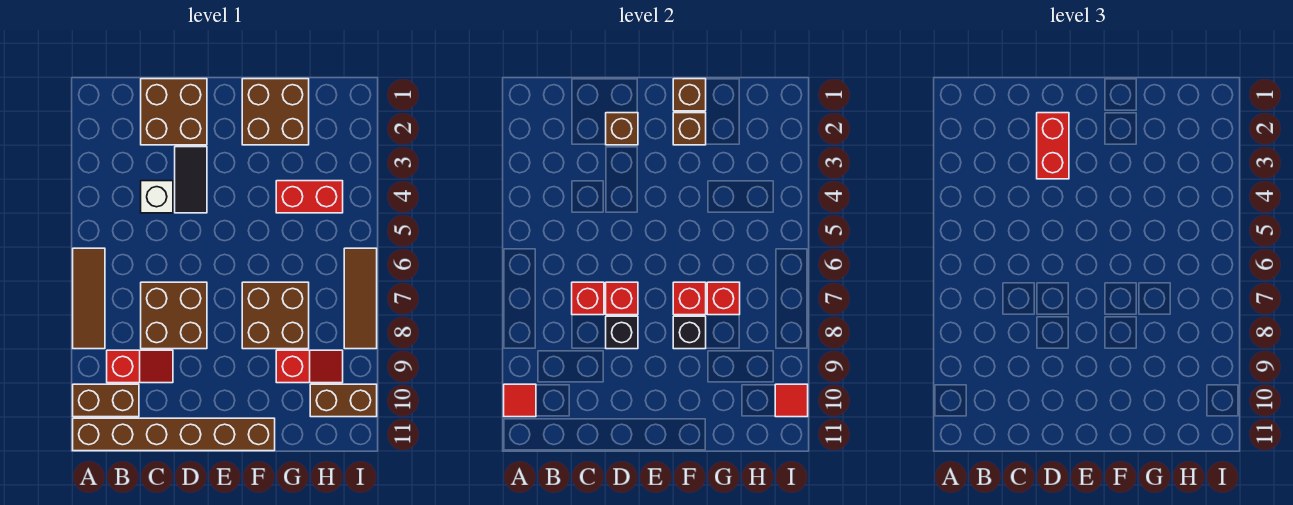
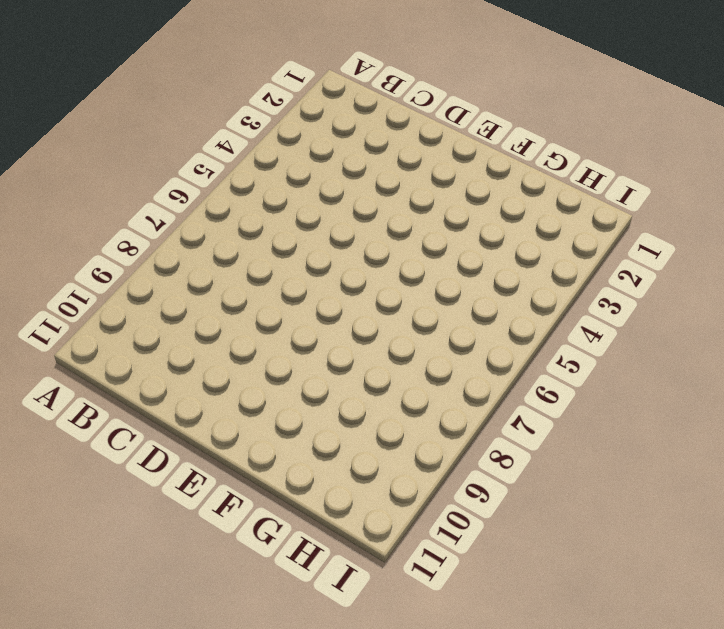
none -> brown tile A6:A8 level 1
none -> brown brick A10:B10 level 1
none -> brown brick A11:F11 level 1

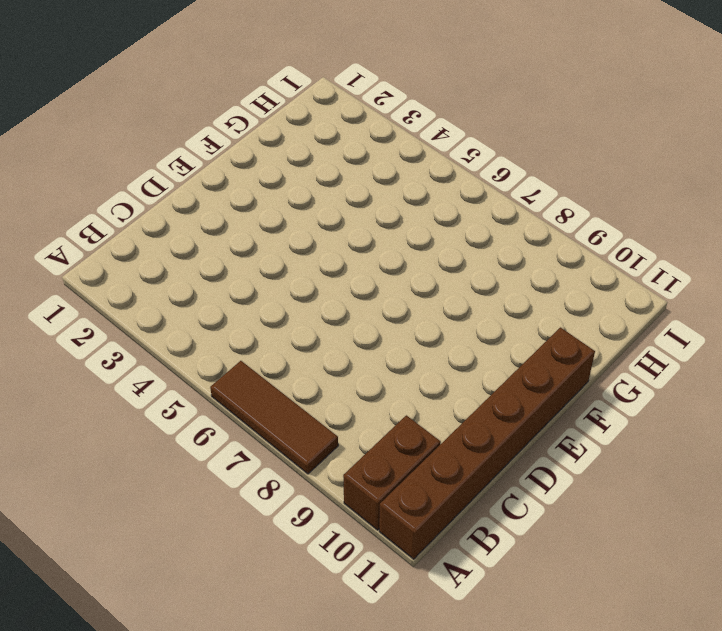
none -> red slope B9:C9 level 1 top B
none -> brown brick C1:D2 level 1
none -> white brick C4 level 1

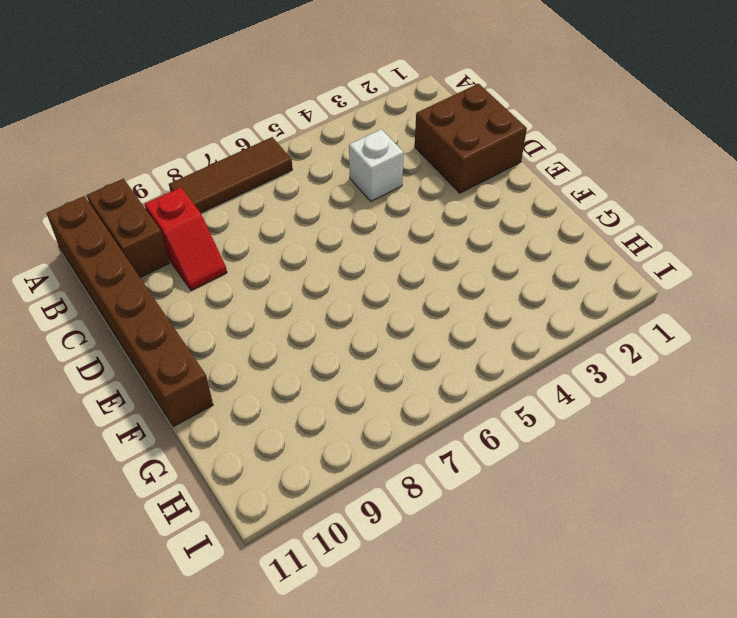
none -> brown brick C7:D8 level 1
none -> black tile D3:D4 level 1
none -> brown brick F1:G2 level 1

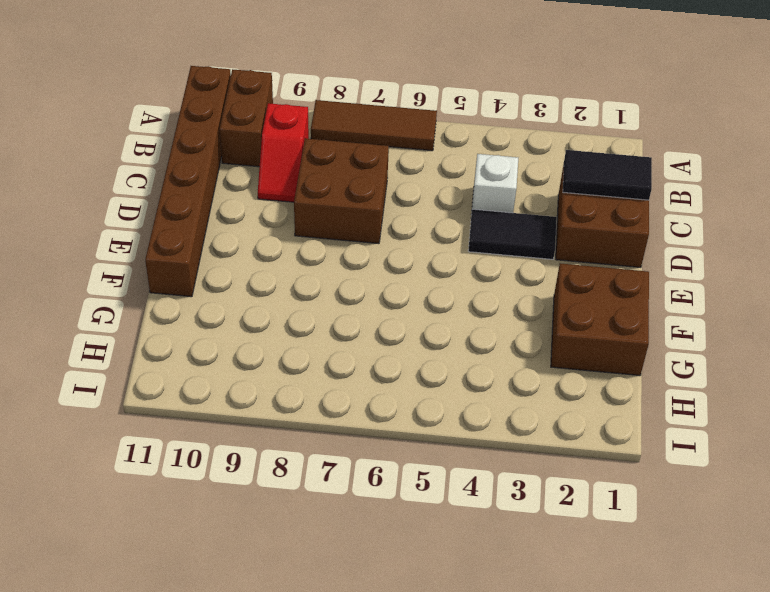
black tile C1:C2 level 2 -> none
none -> brown brick F7:G8 level 1
none -> red brick G4:H4 level 1
none -> red slope G9:H9 level 1 top G

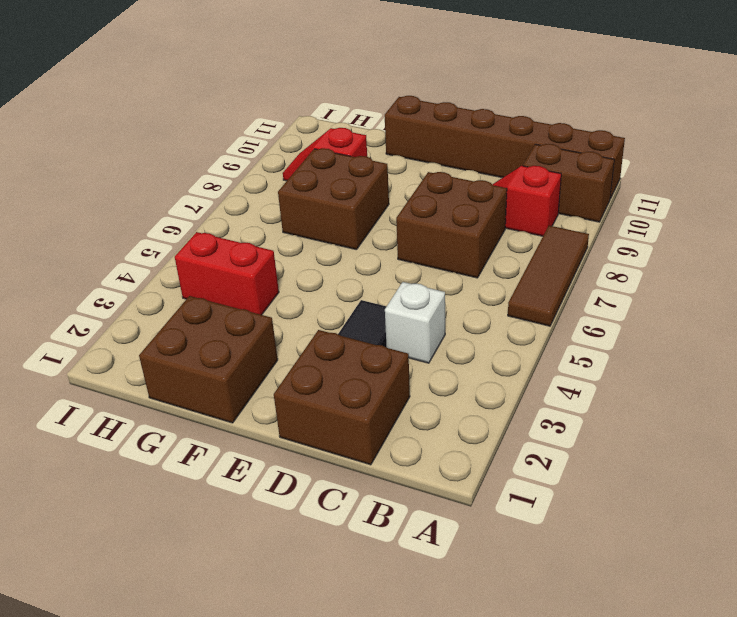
none -> brown brick H10:I10 level 1
none -> brown tile I6:I8 level 1
none -> red tile A10 level 2

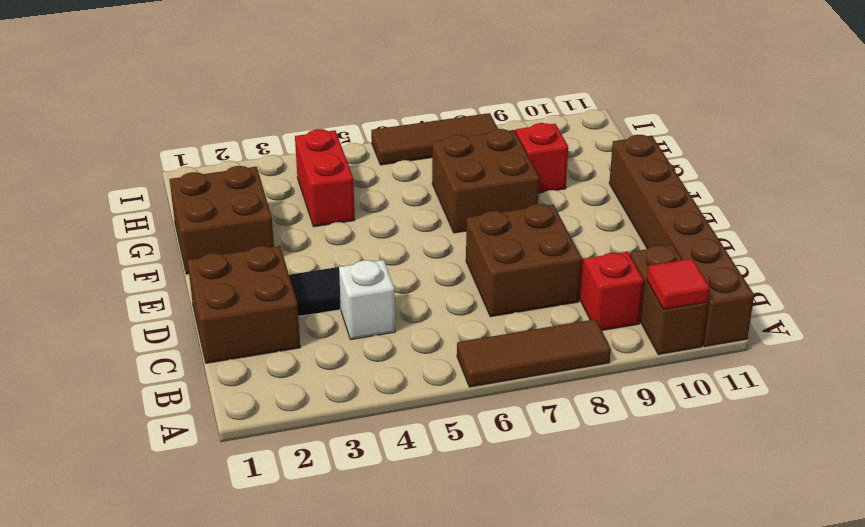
none -> brown brick H10:I10 level 1
none -> red brick C7 level 2
none -> brown brick D2 level 2

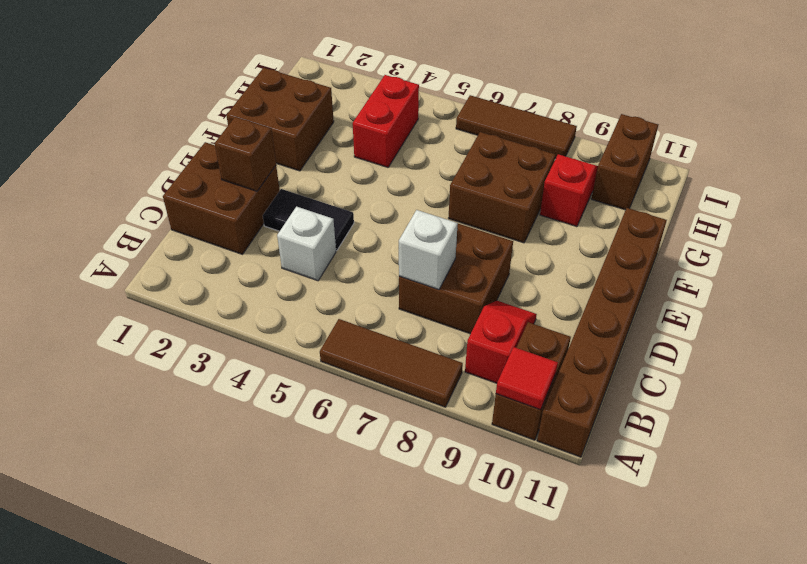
white brick C7 level 2 -> red brick C7 level 2
none -> red brick D7 level 2
none -> black brick D8 level 2
none -> brown brick F1 level 2

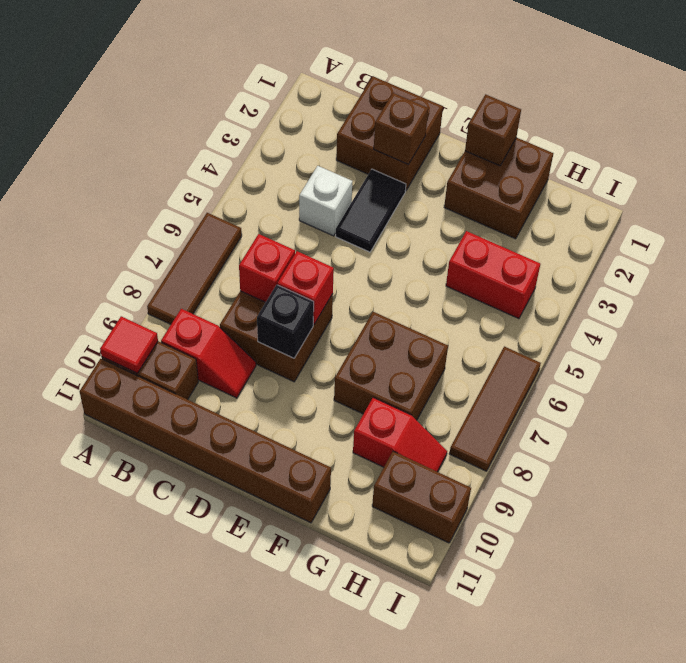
none -> brown brick F2 level 2
none -> red brick F7 level 2
none -> black brick F8 level 2

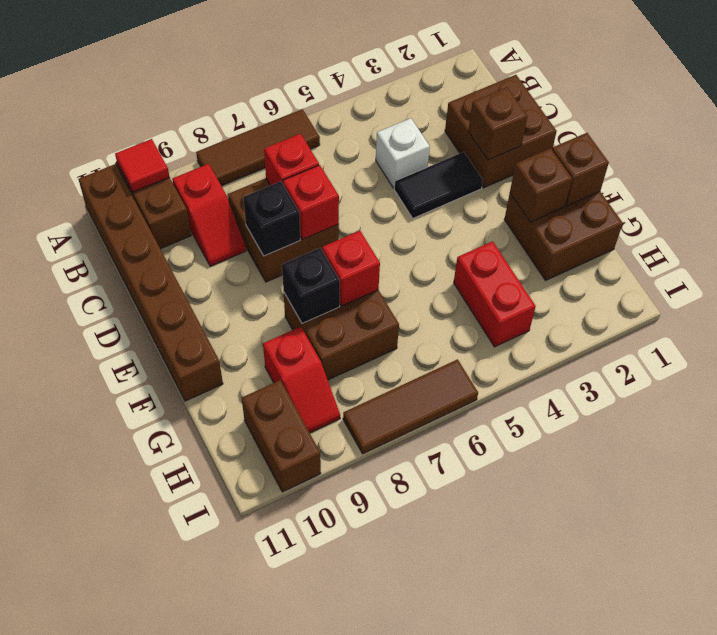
none -> red brick G7 level 2
none -> red tile I10 level 2
none -> red brick D2:D3 level 3

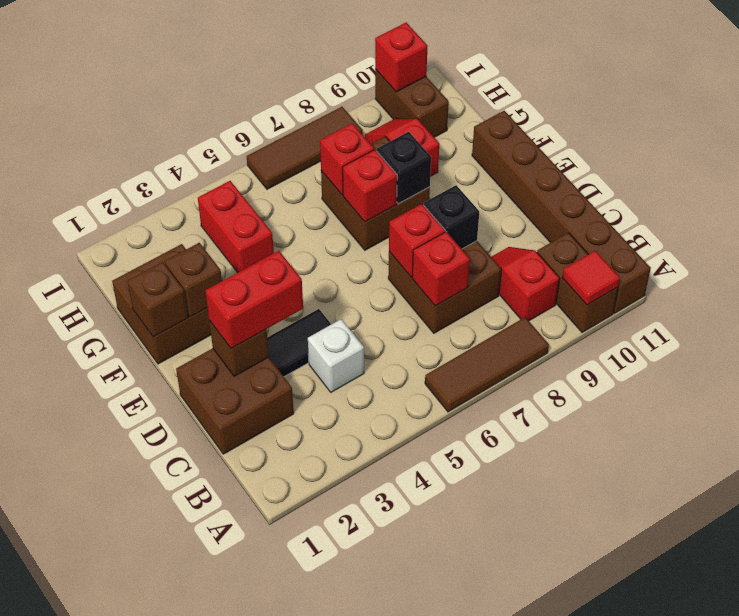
red brick I10 level 2 -> red tile I10 level 2

